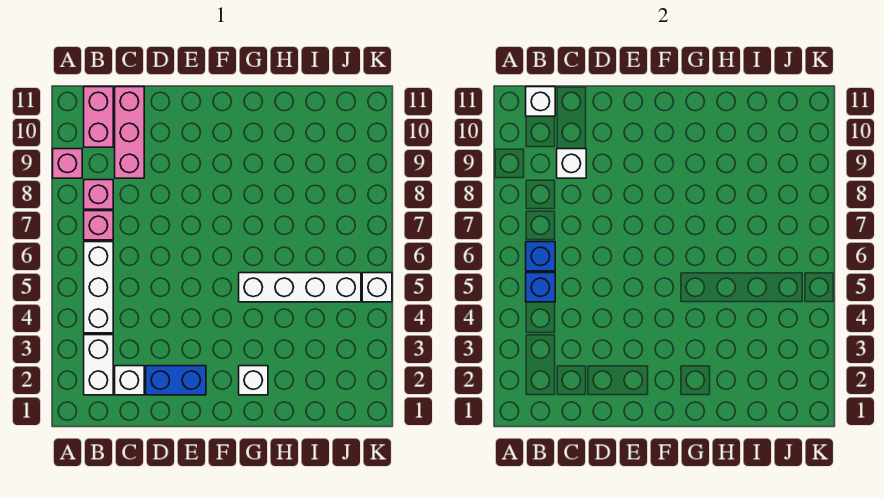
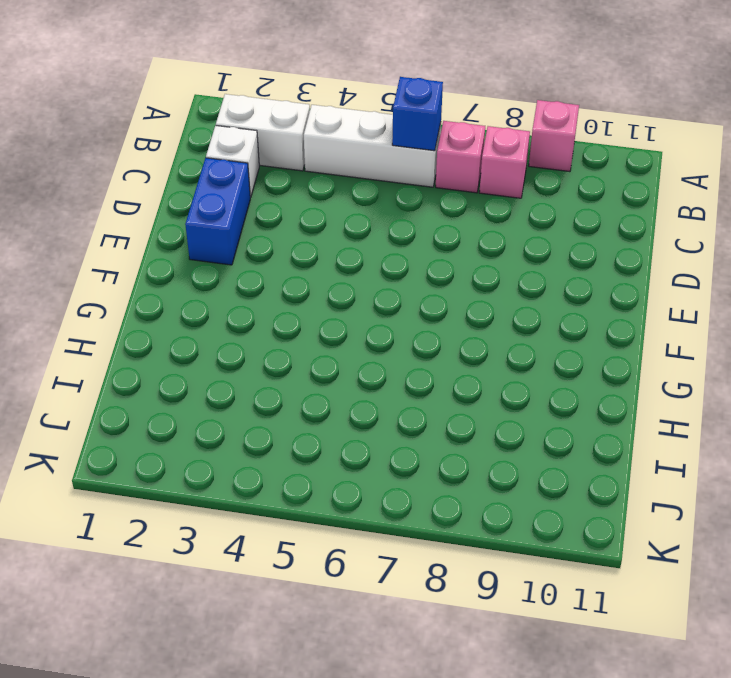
none -> pink brick B10:B11 level 1
none -> pink brick C9:C11 level 1
none -> white brick G2 level 1

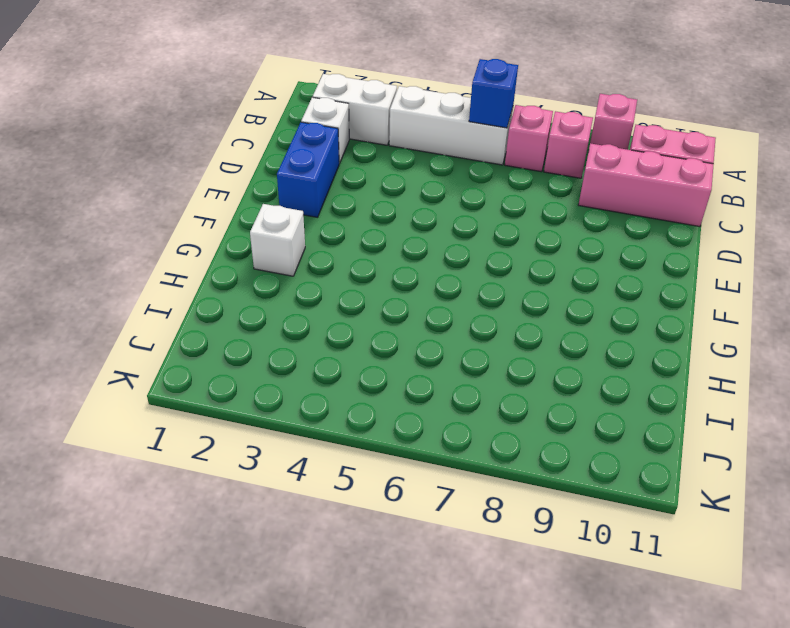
none -> white brick G5:J5 level 1
none -> white brick K5 level 1
none -> blue brick B5 level 2

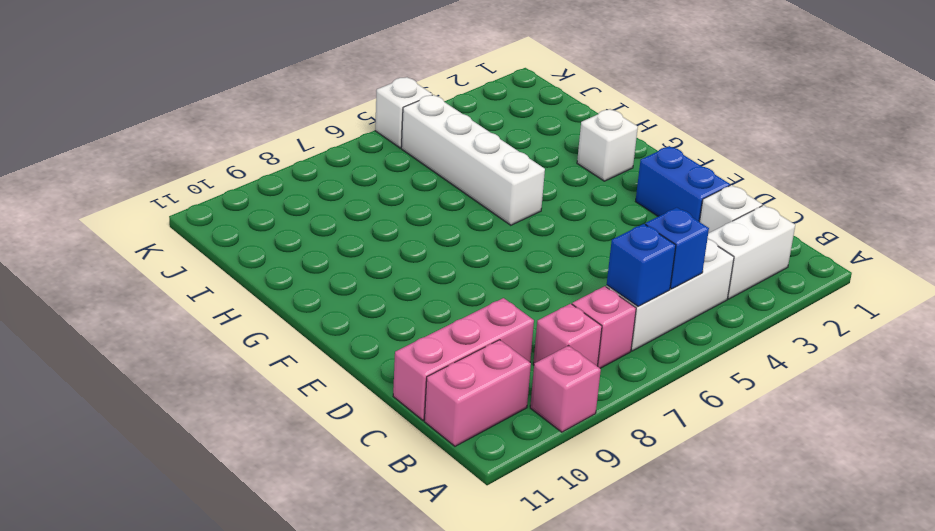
none -> white brick B11 level 2
none -> white brick C9 level 2

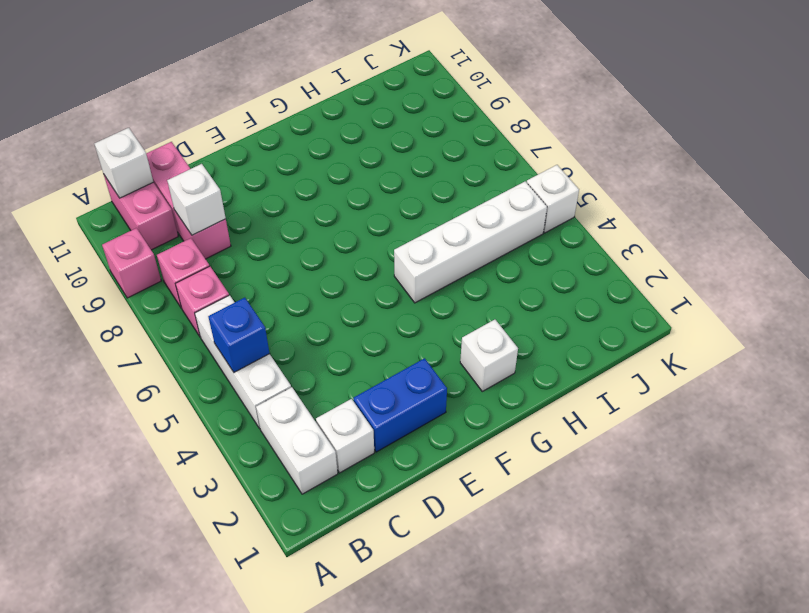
none -> blue brick B6 level 2

